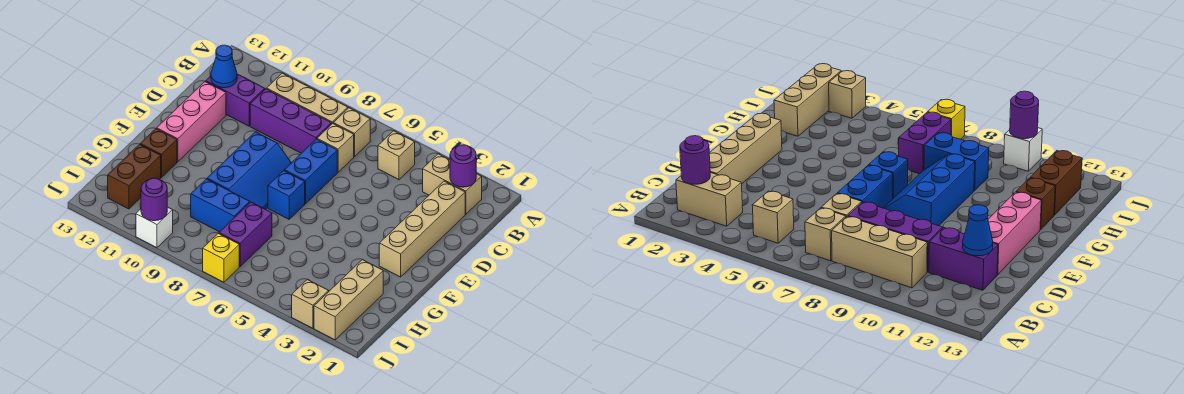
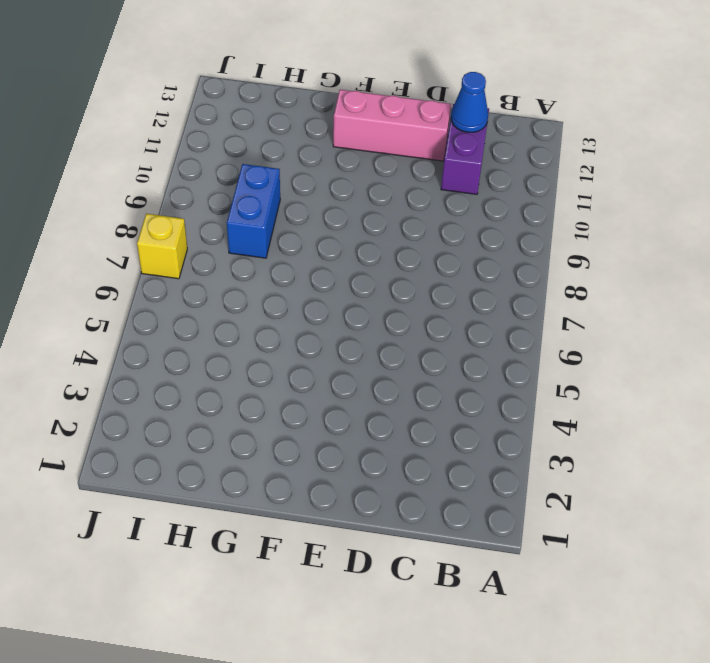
none -> tan brick B2:B3 level 1
none -> tan brick B5 level 1
none -> tan brick B7 level 1

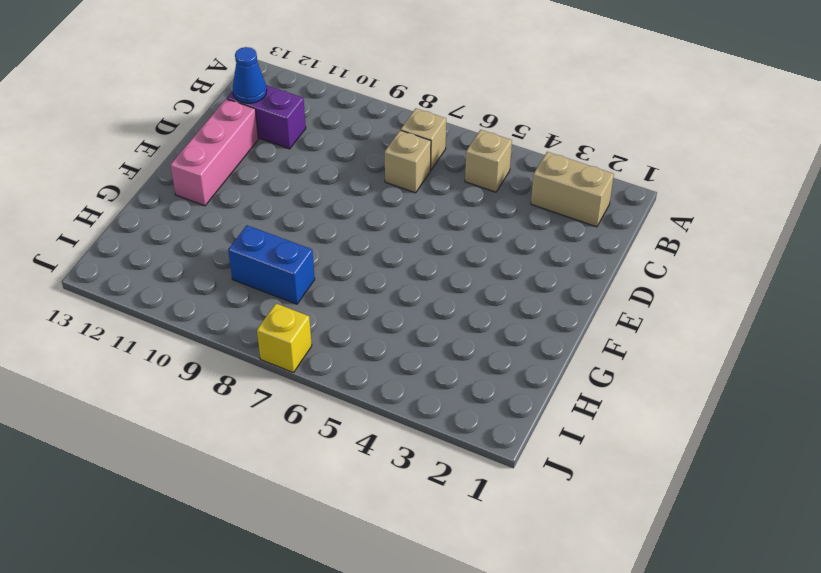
none -> tan brick B8:B10 level 1
none -> tan brick C2:F2 level 1
none -> purple brick C8:C10 level 1

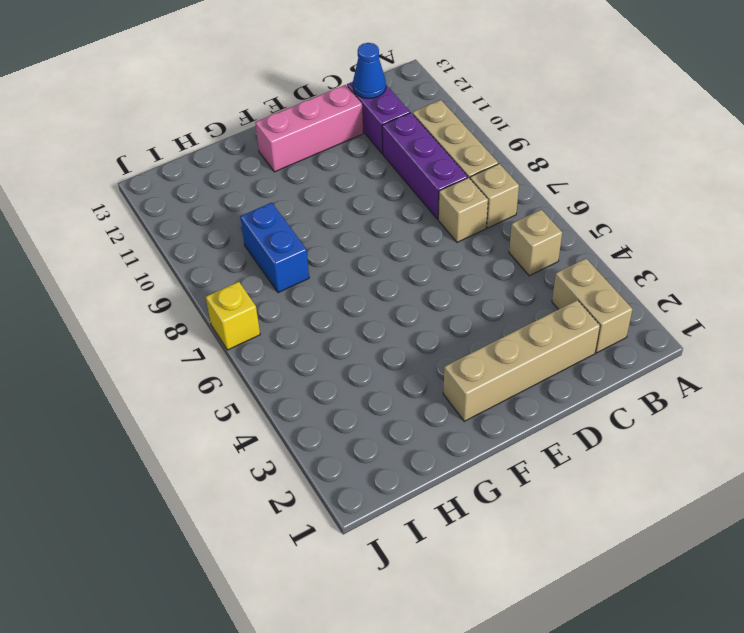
none -> blue brick D7:E7 level 1
none -> blue slope E8:G9 level 1 top 9
none -> blue brick F7 level 1

